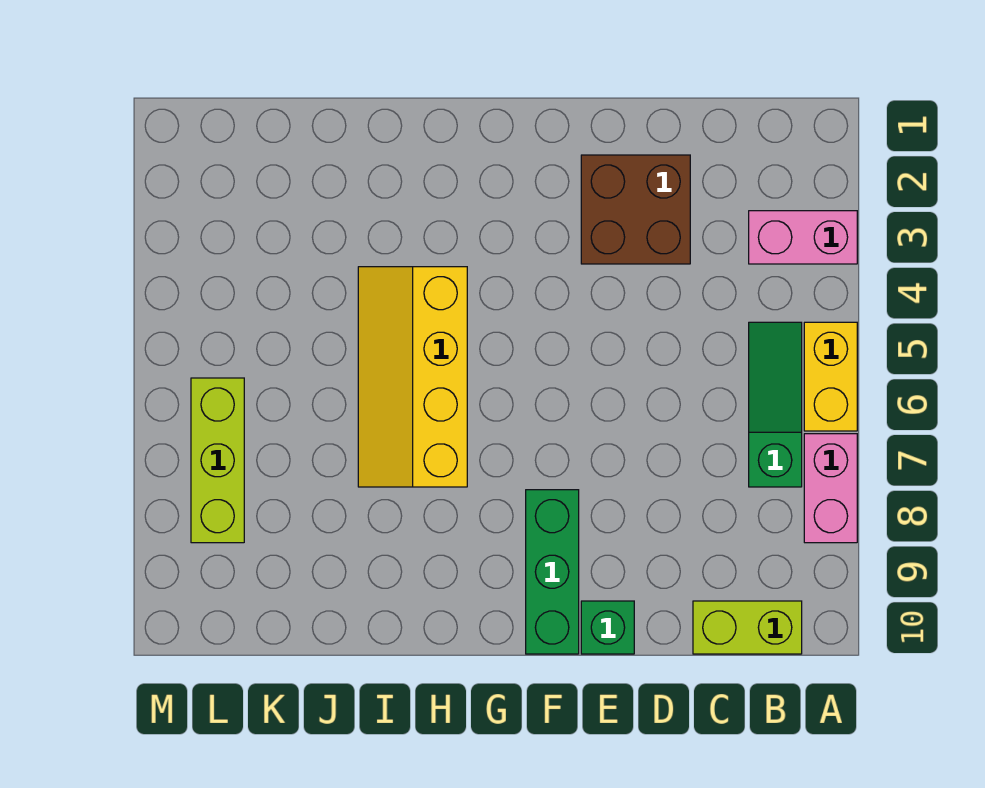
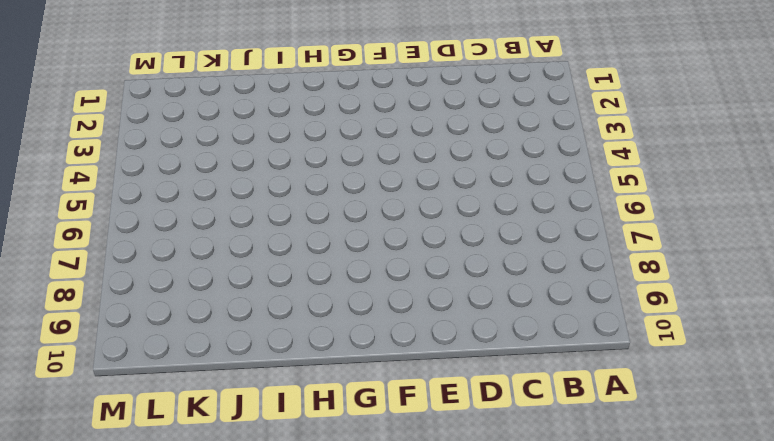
none -> pink brick A3:B3 level 1
none -> yellow brick A5:A6 level 1

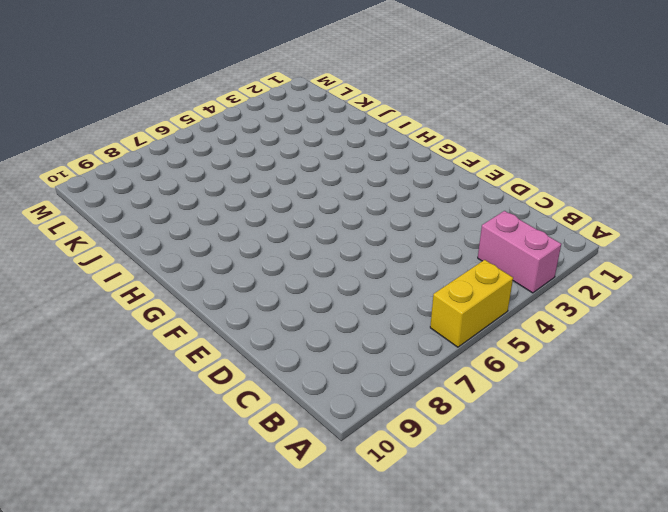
none -> pink brick A7:A8 level 1
none -> green slope B5:B7 level 1 top 7

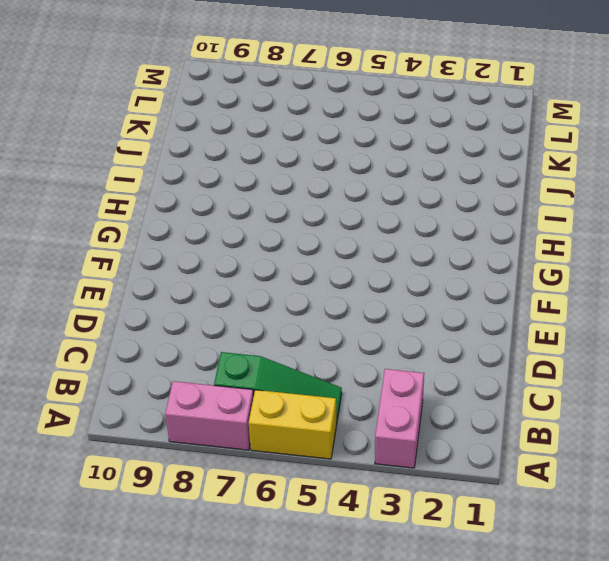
none -> lime brick B10:C10 level 1
none -> brown brick D2:E3 level 1

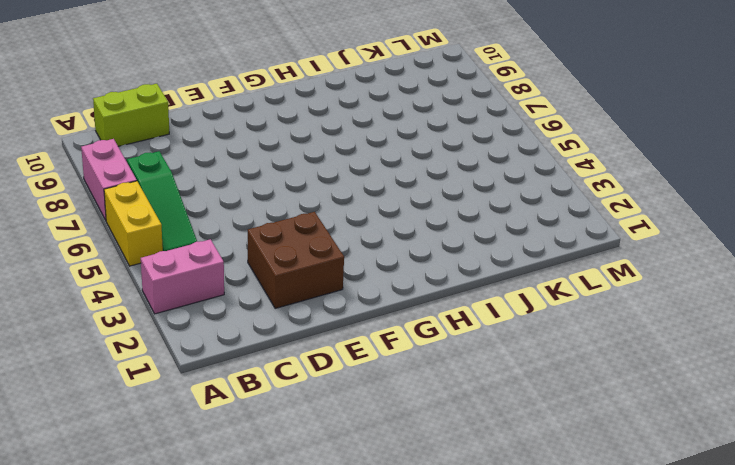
none -> green brick E10 level 1
none -> green brick F8:F10 level 1

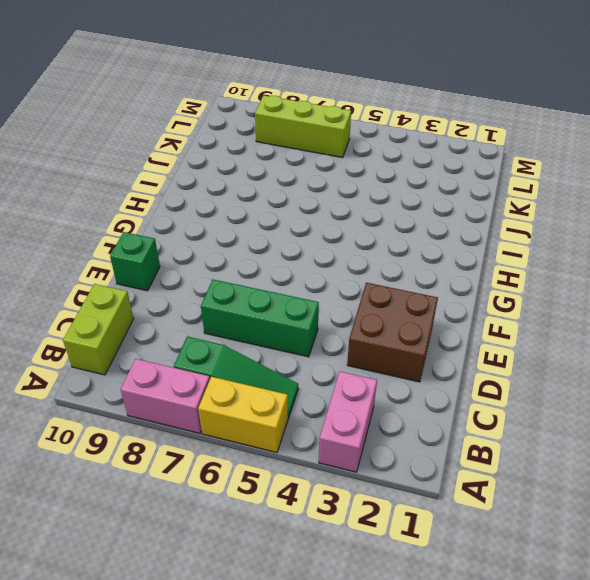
green brick D5:D7 level 1 -> green brick F8:F10 level 1
none -> yellow slope H4:I7 level 1 top H

